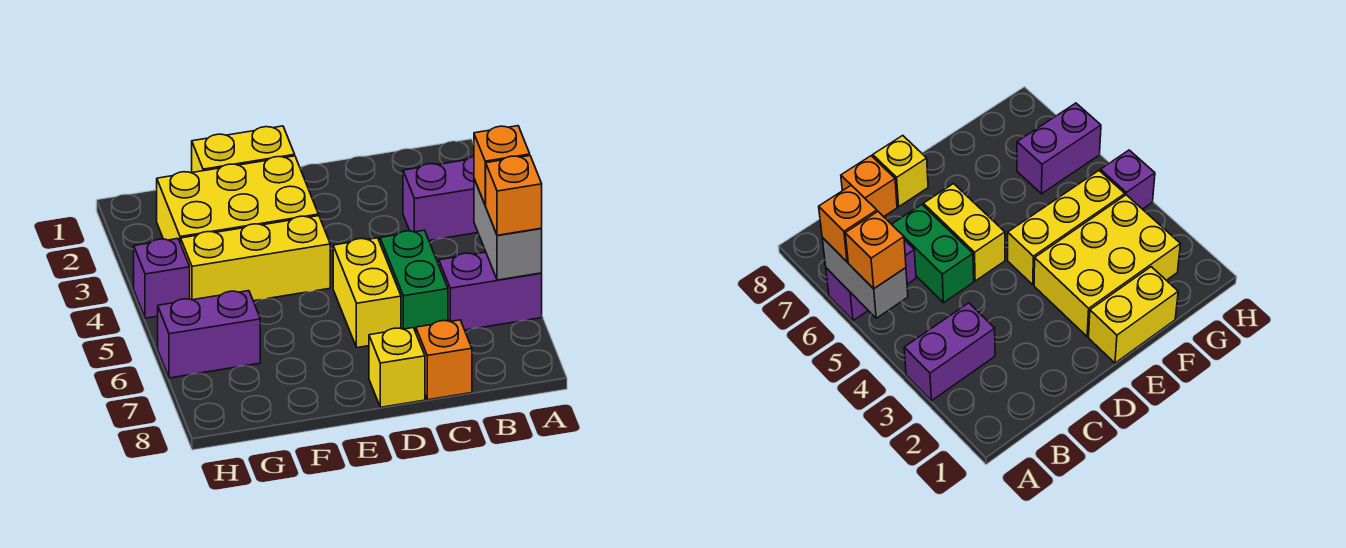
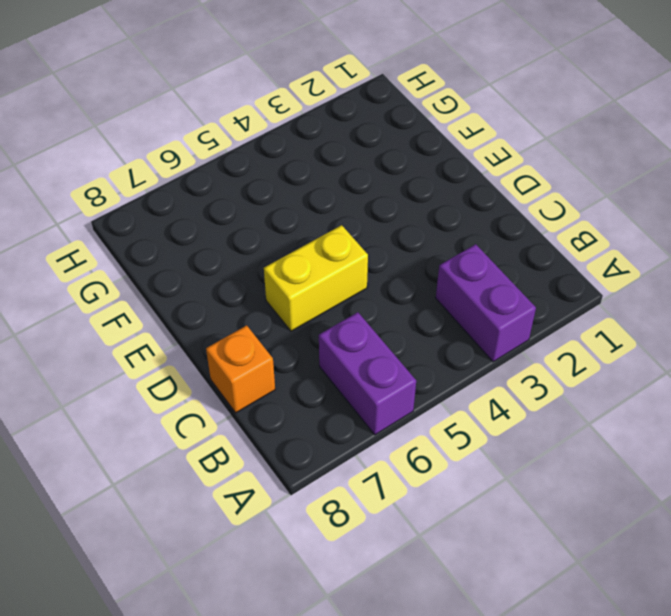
none -> green brick C5:C6 level 1
none -> yellow brick D8 level 1
none -> yellow brick E1:F1 level 1

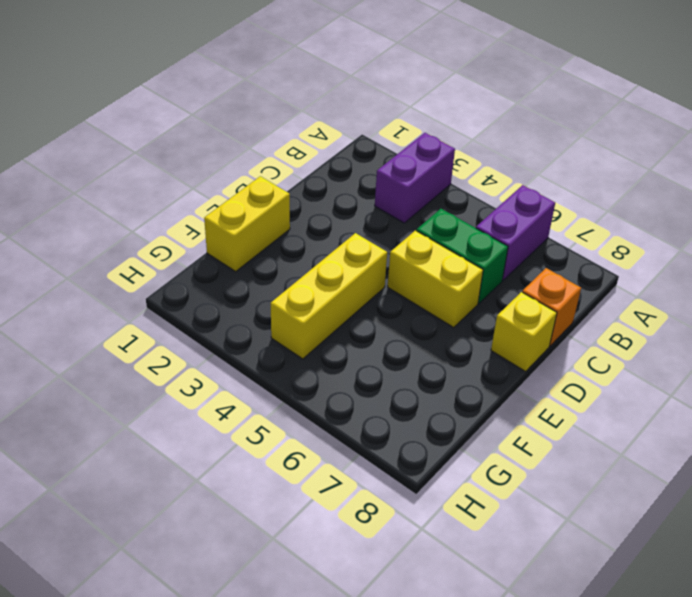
none -> yellow brick E2:G3 level 1
none -> purple brick G6:H6 level 1
none -> purple brick H4 level 1

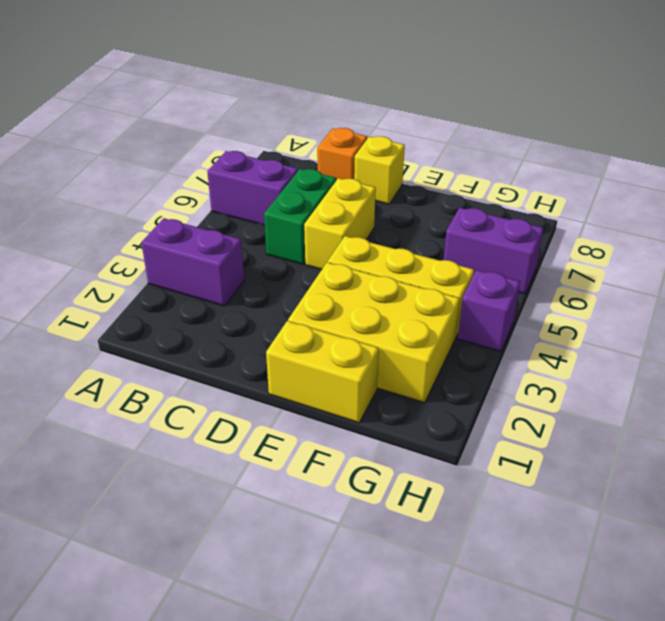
none -> grey brick A5:A6 level 2
none -> orange brick A5 level 3
none -> orange brick A6 level 3

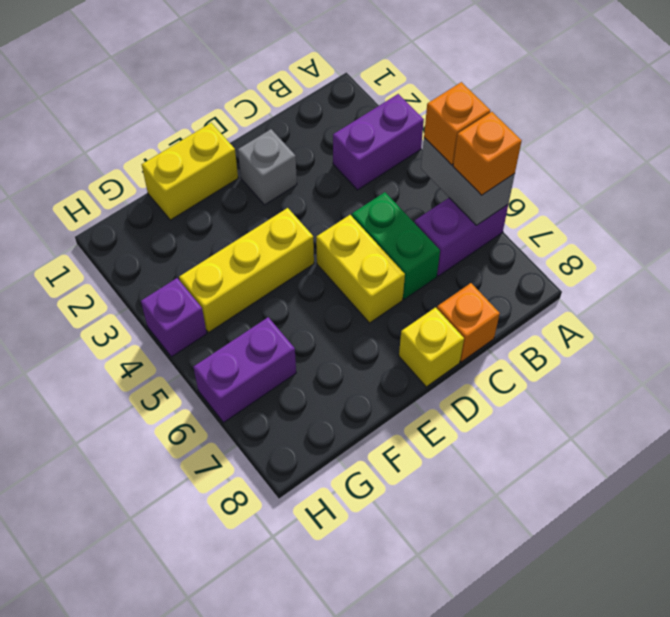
grey brick D2 level 1 -> none
none -> yellow brick E2:G3 level 1

